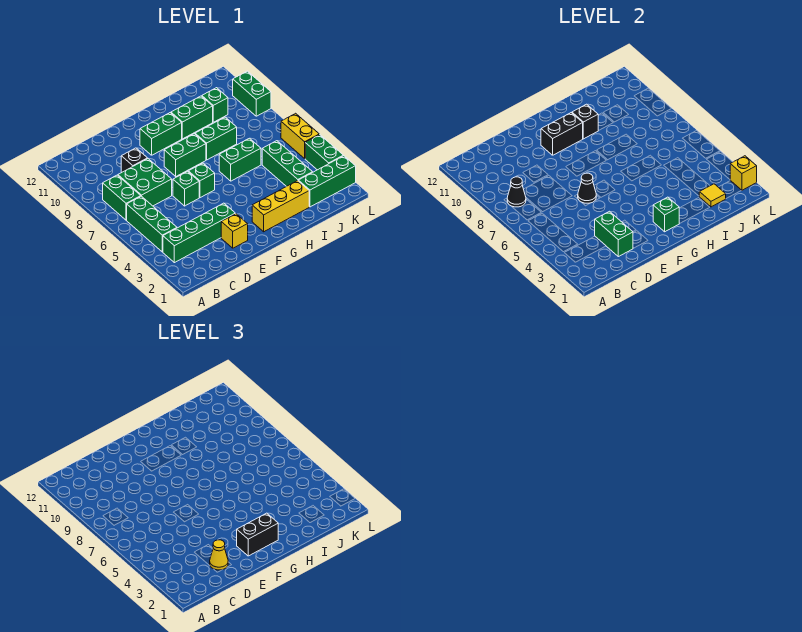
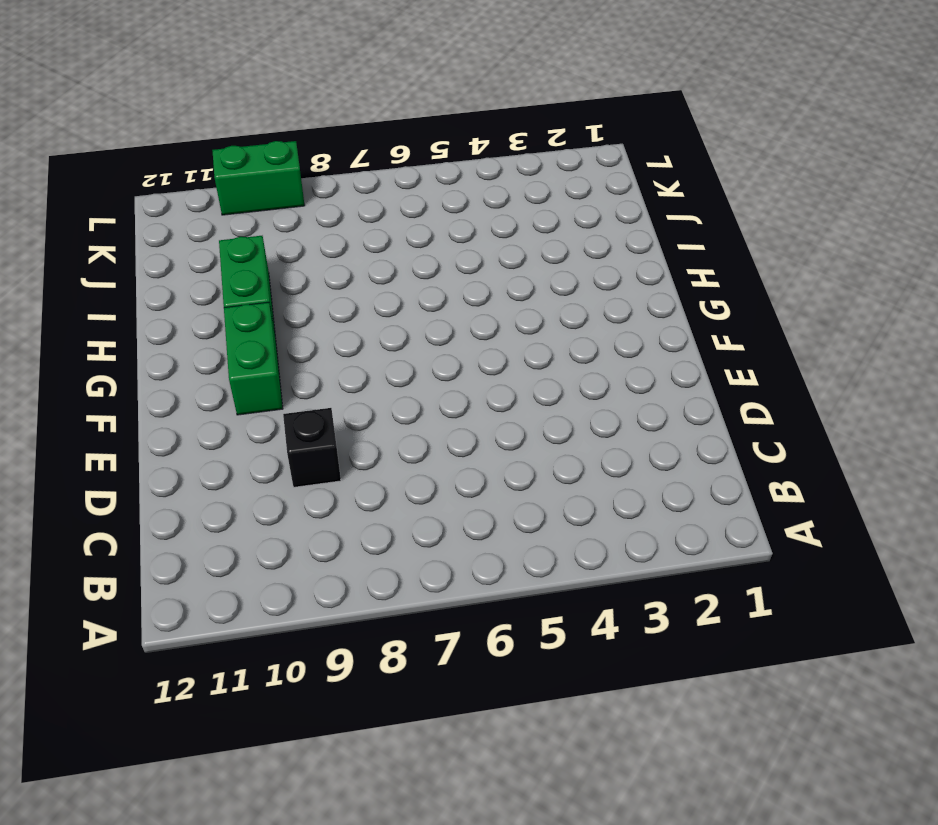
none -> green brick B3:E3 level 1
none -> green brick B4:B6 level 1
none -> green brick B7:B8 level 1
none -> green brick C7:D8 level 1

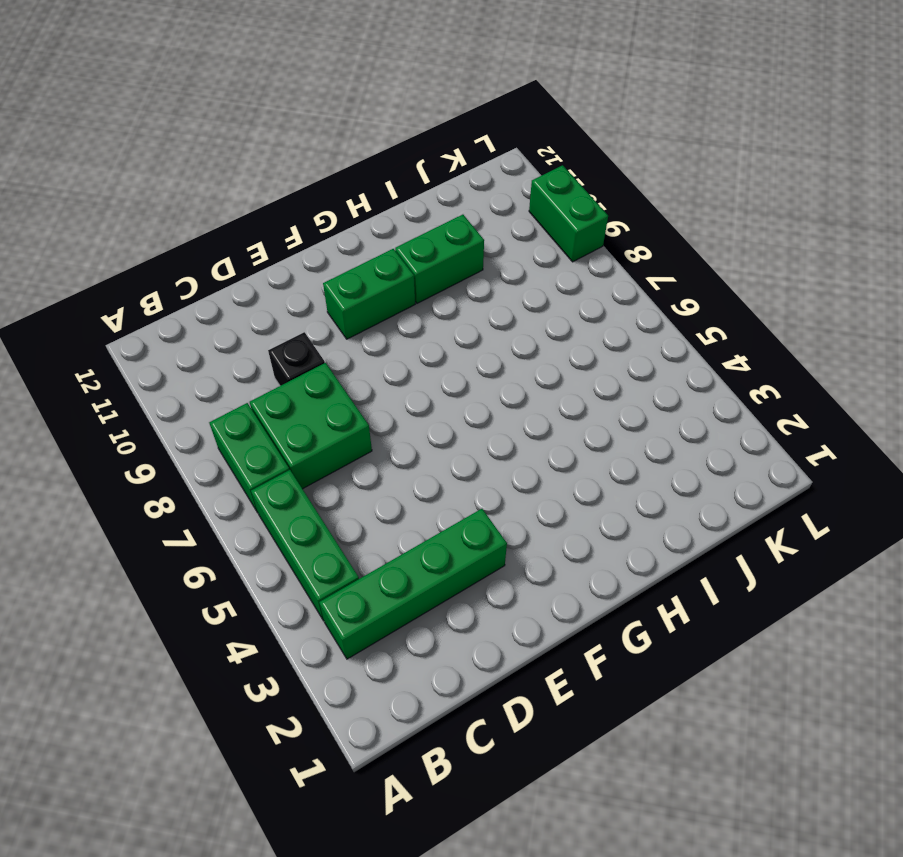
none -> yellow brick E2 level 1
none -> green brick E6 level 1
none -> green brick F6 level 1
none -> green brick F8:G8 level 1

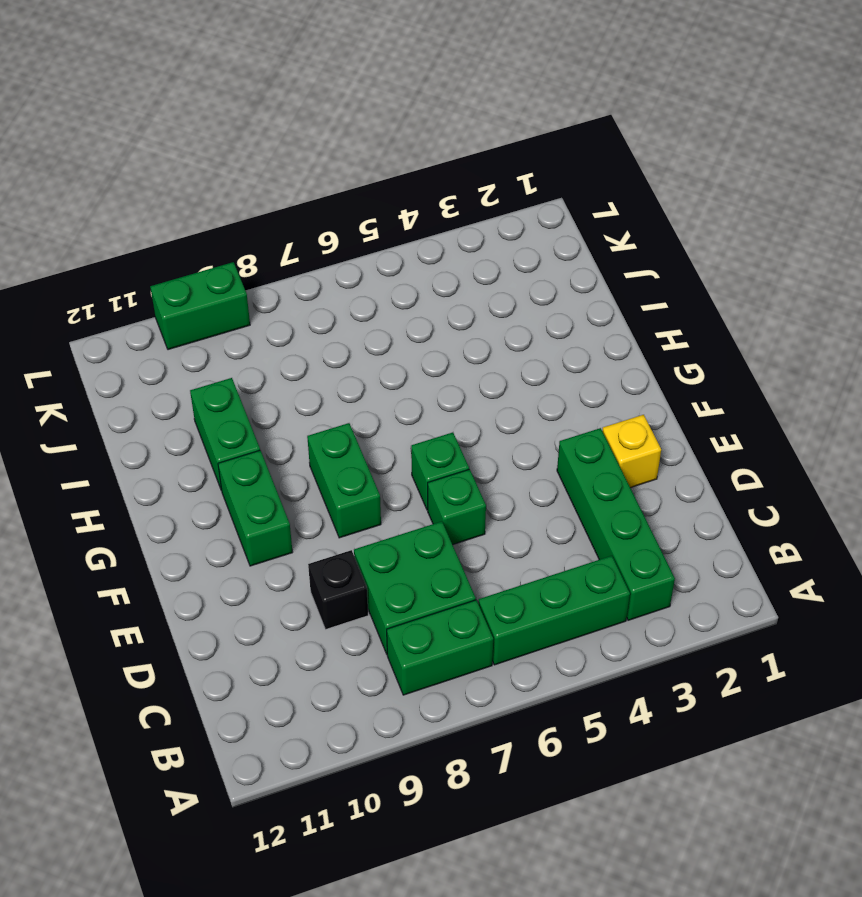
none -> yellow brick G2:I2 level 1
none -> green brick H6:I6 level 1
none -> green brick H8:I8 level 1
none -> green brick J2:L2 level 1

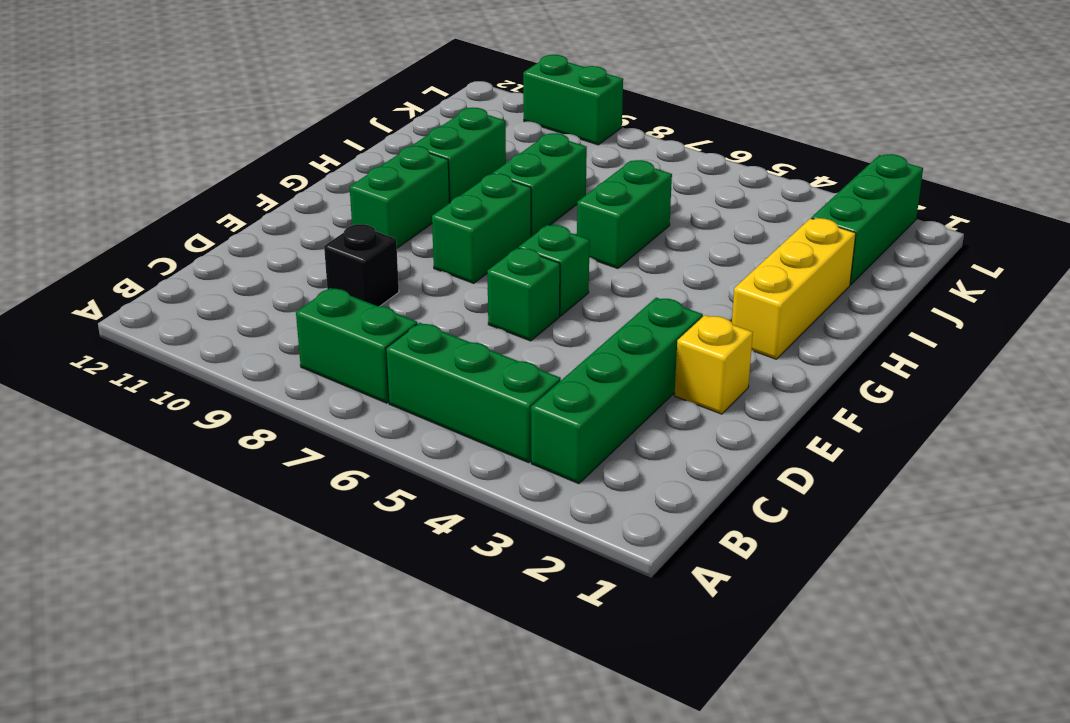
none -> green brick C7:D8 level 1
none -> green brick J3:J5 level 1
none -> green brick J10 level 1
none -> green brick L3:L4 level 1

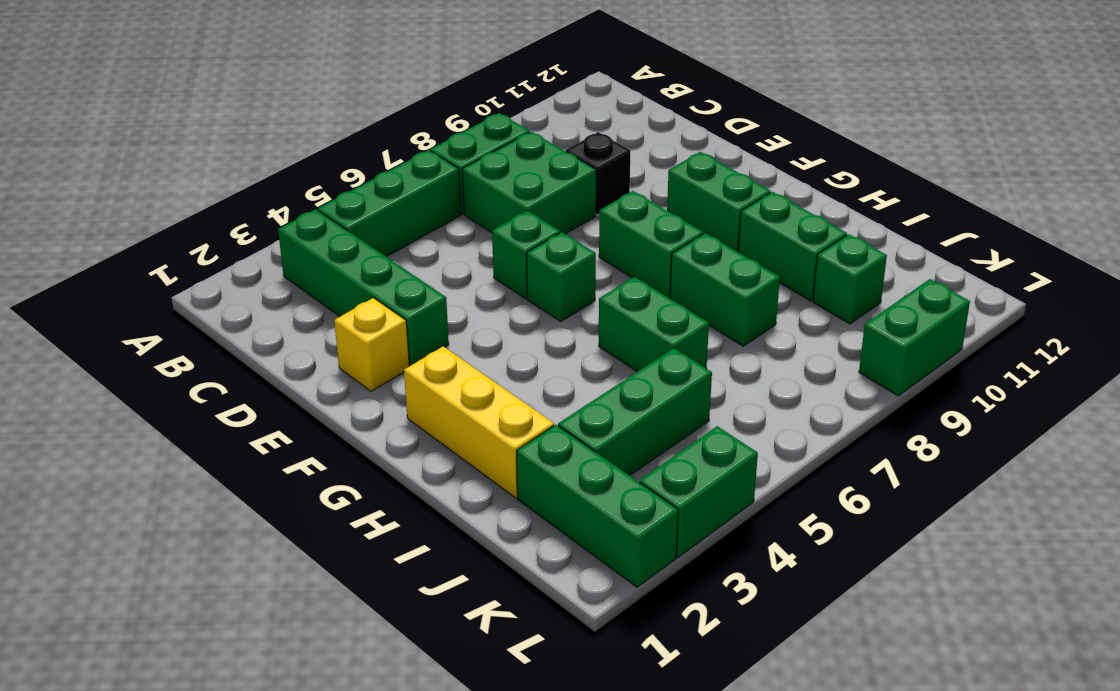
none -> yellow brick L5:L6 level 1
none -> black cone B8 level 2
none -> green brick D2:D3 level 2
none -> black cone E6 level 2

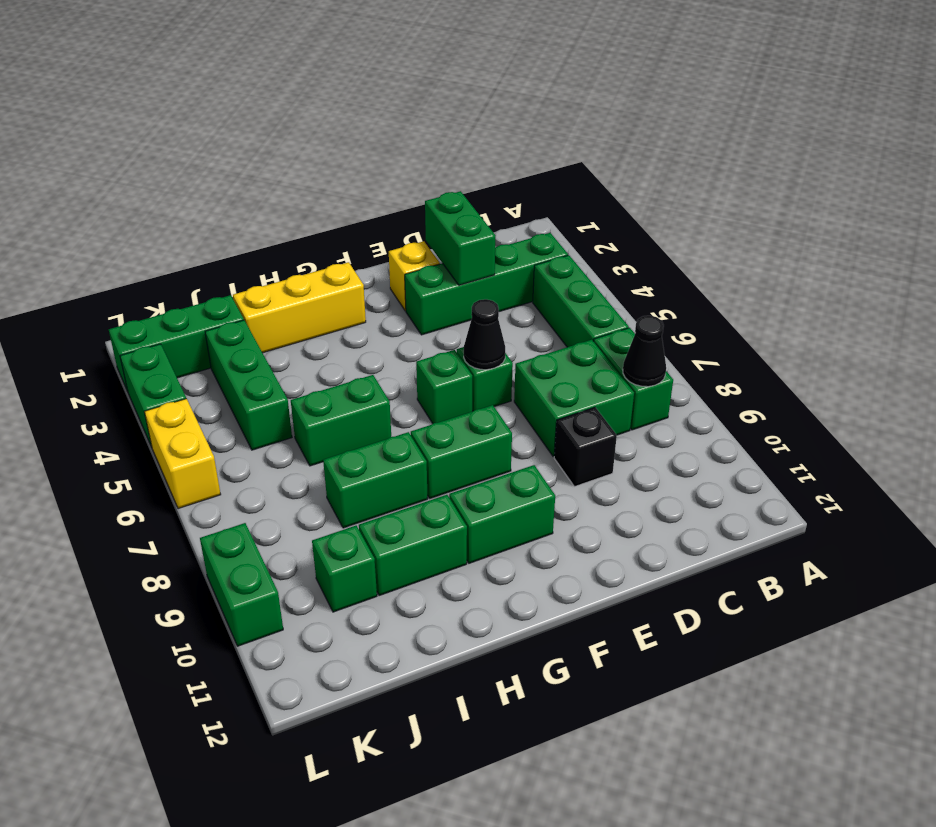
none -> black brick F10:G10 level 2
none -> green brick G2 level 2
none -> black brick H10 level 2
none -> yellow tile J2 level 2

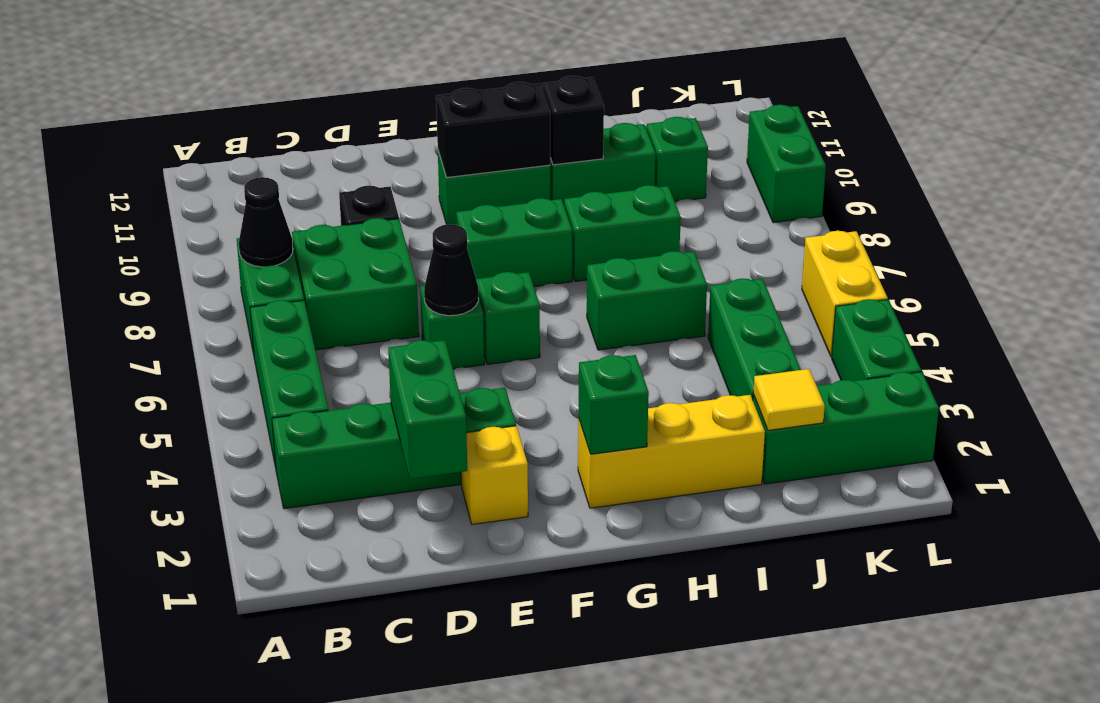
none -> yellow brick L2 level 2
none -> yellow cone D2 level 3
none -> black brick F2:G2 level 3

